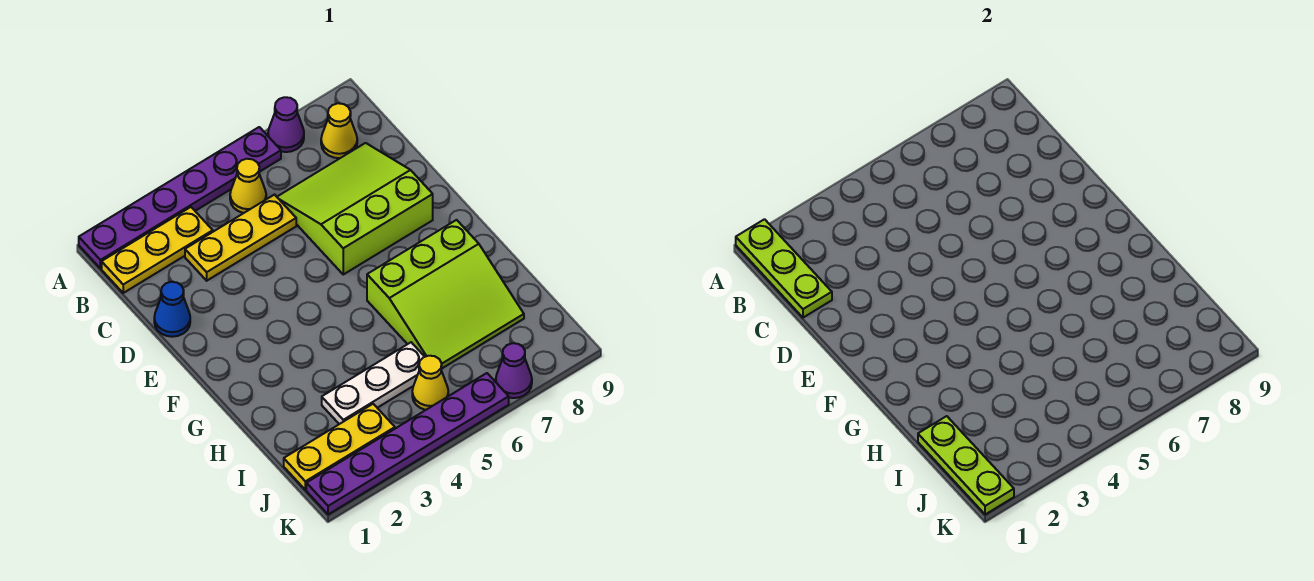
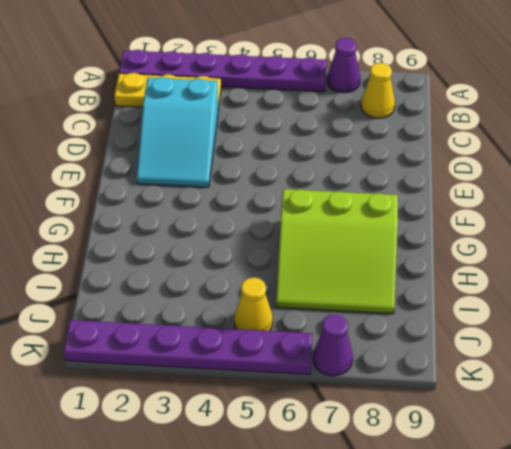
cyan slope C2:E3 level 1 top C -> yellow plate C3:C5 level 1
none -> yellow cone B5 level 1
none -> lime slope C6:E8 level 1 top E
none -> blue cone D1 level 1

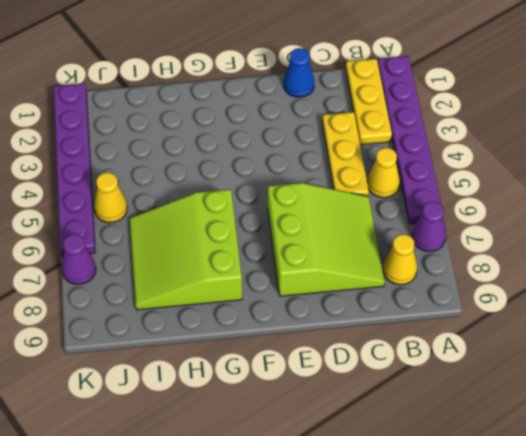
none -> white plate I3:I5 level 1
none -> yellow plate J1:J3 level 1
none -> lime plate A1:C1 level 2

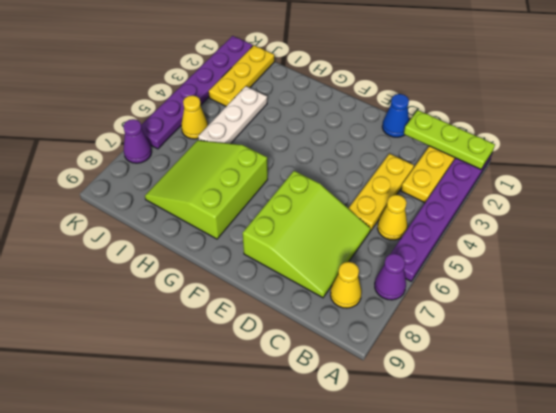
none -> lime plate I1:K1 level 2

